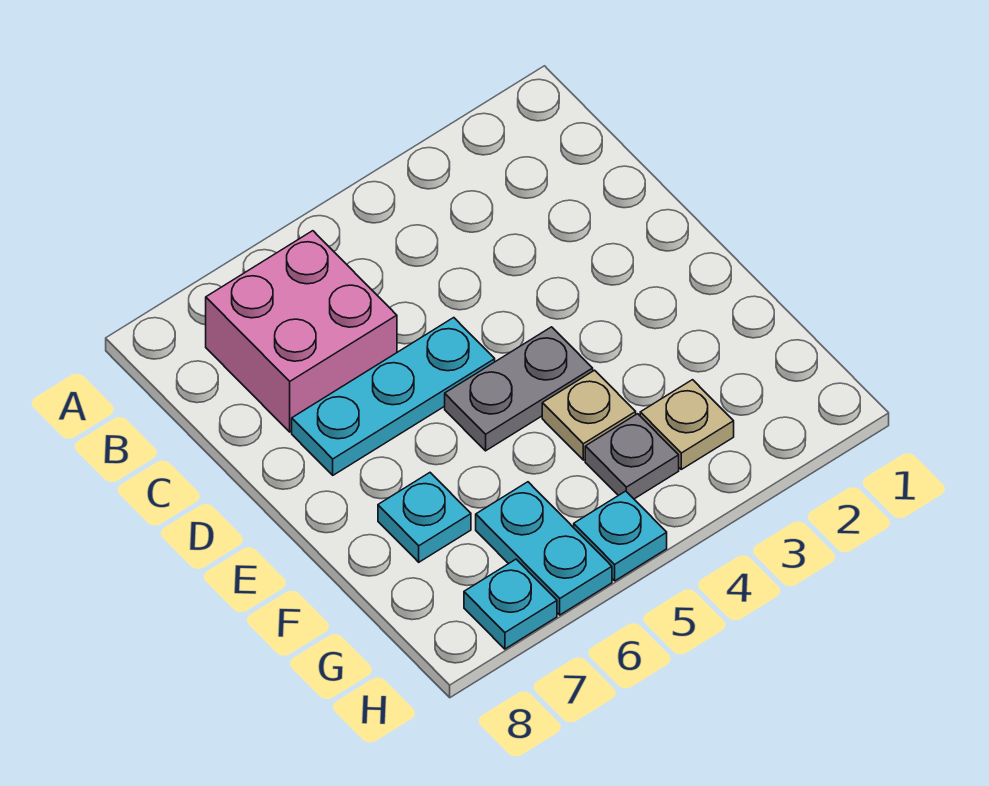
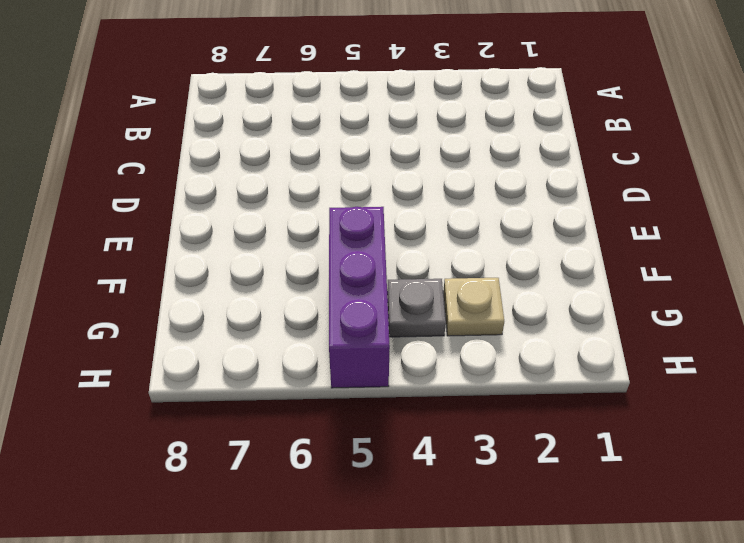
purple brick F5:H5 level 1 -> cyan plate H5 level 1
none -> pink brick B6:C7 level 1
none -> cyan plate D5:D7 level 1

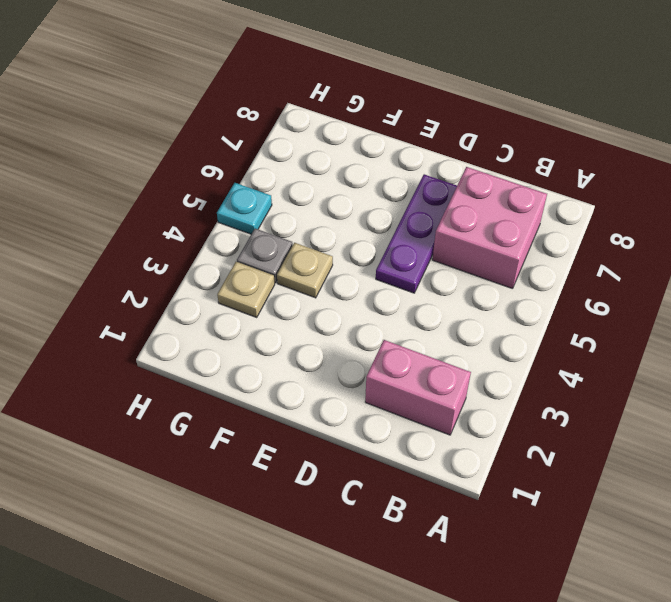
pink brick B2:C2 level 1 -> none
purple plate D5:D7 level 1 -> cyan plate D5:D7 level 1
none -> grey plate E4:E5 level 1
none -> cyan plate F7 level 1

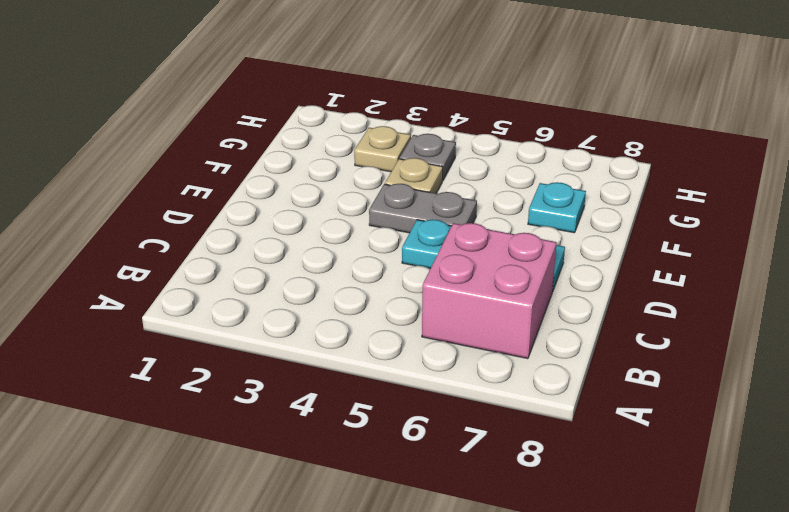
none -> cyan plate G6:H6 level 1
none -> cyan plate H5 level 1

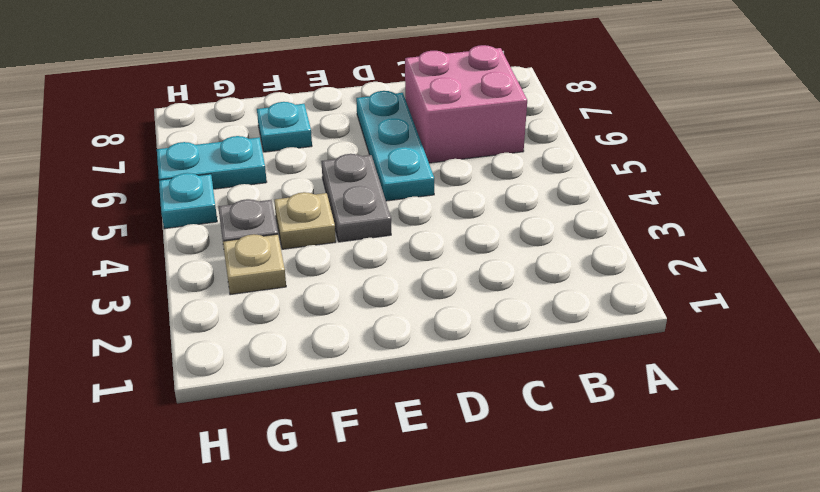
none -> cyan plate H7 level 1

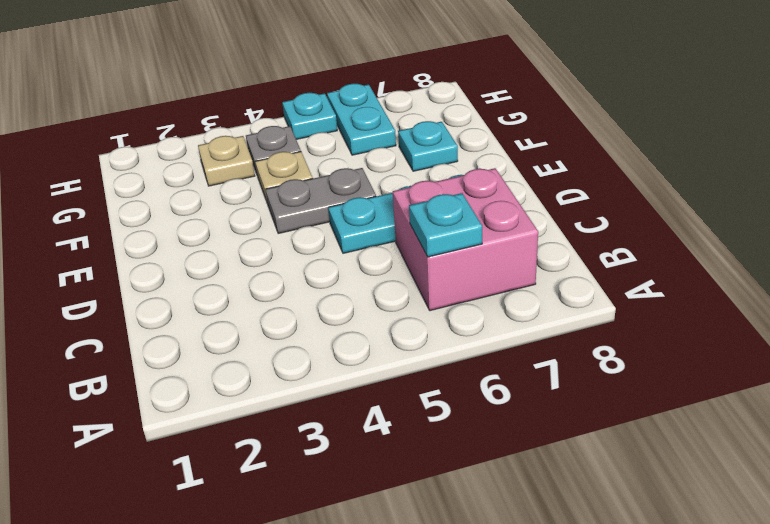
cyan plate B6 level 2 -> cyan plate H7 level 1

